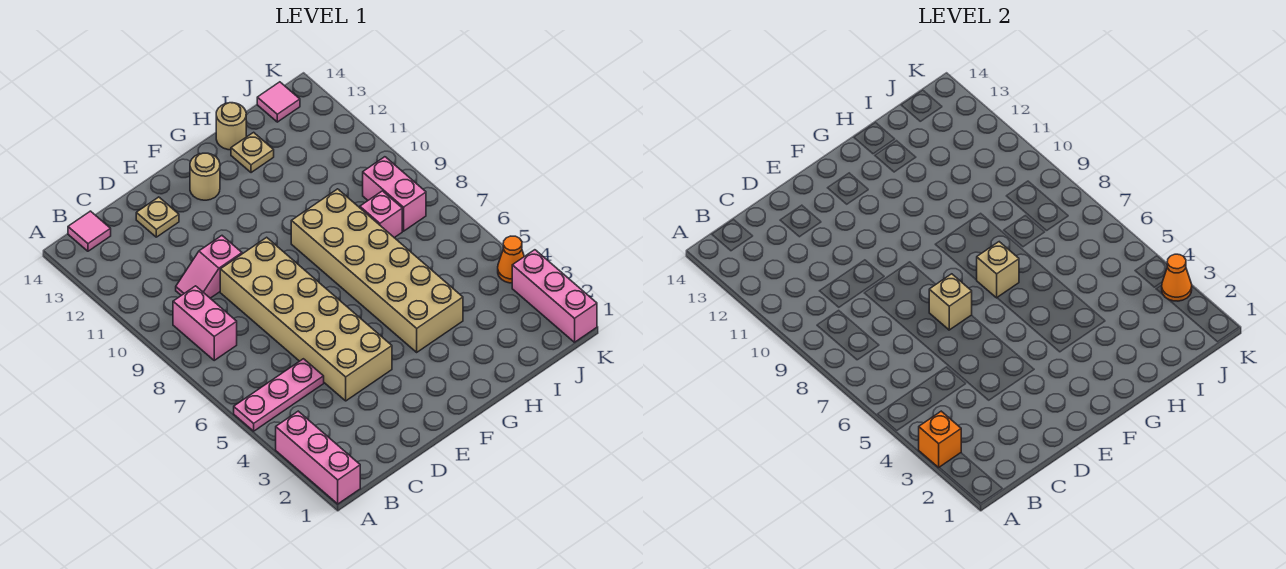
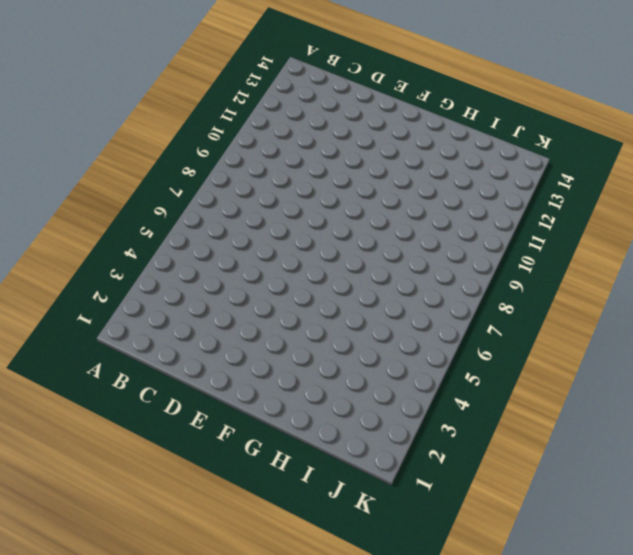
none -> pink brick A1:A3 level 1
none -> pink plate A5:C5 level 1
none -> pink brick B8:B9 level 1

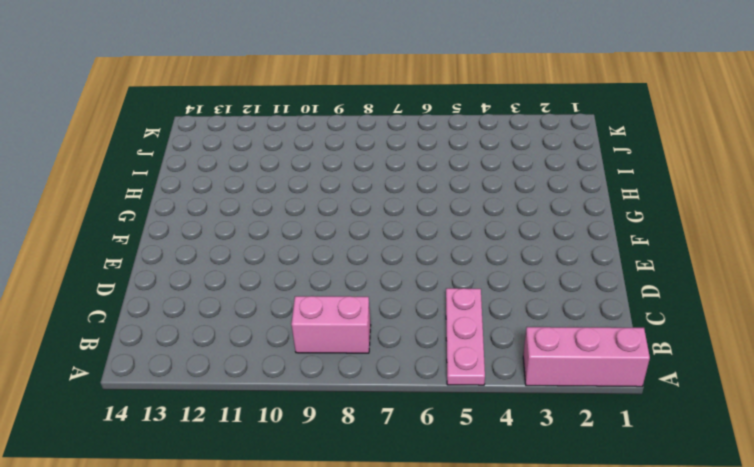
none -> pink tile B14 level 1
none -> pink slope C10:D10 level 1 top D
none -> tan brick D4:E9 level 1

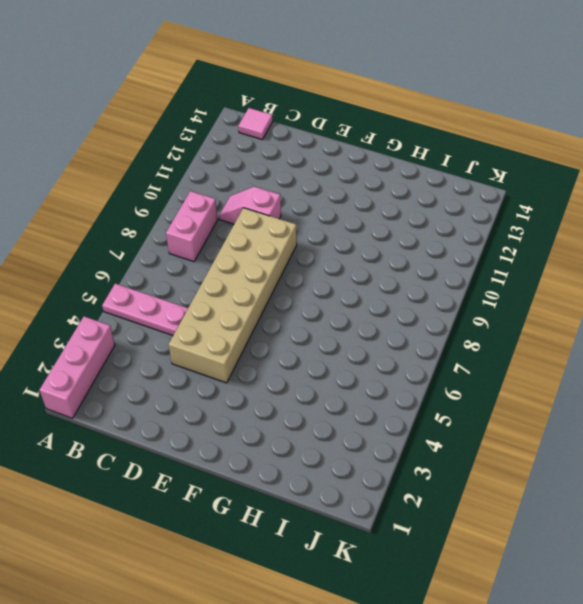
none -> tan plate D13 level 1
none -> tan round brick F13 level 1
none -> tan brick G4:H9 level 1

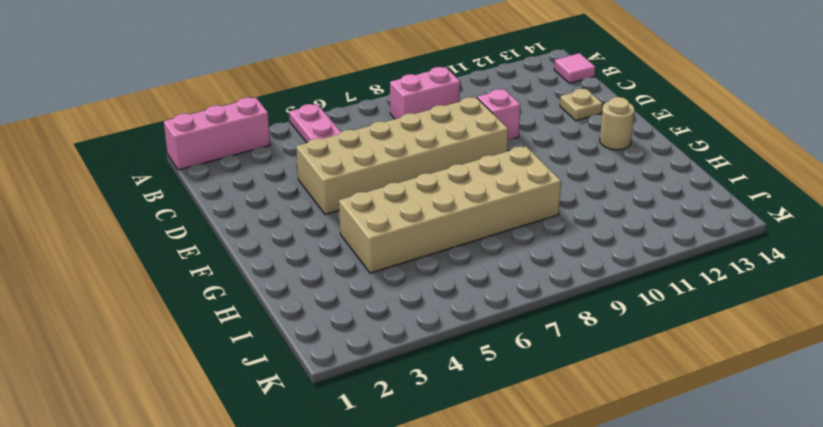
none -> tan plate H13 level 1
none -> tan round brick H14 level 1
none -> pink brick I8 level 1

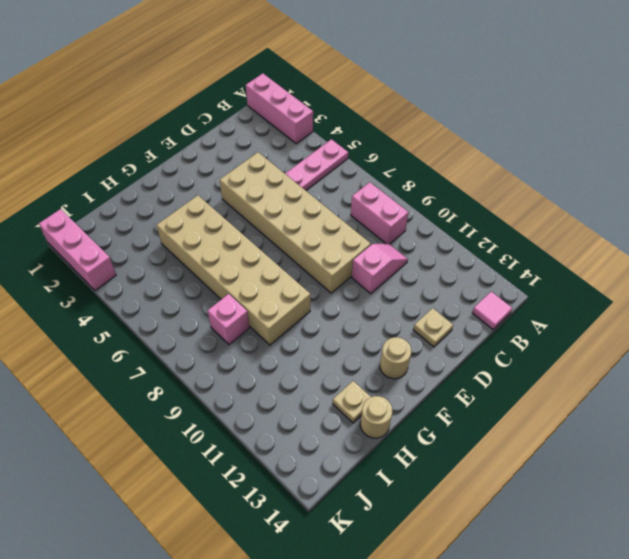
none -> pink brick J8:J9 level 1
none -> pink tile J14 level 1
none -> orange cone K4 level 1

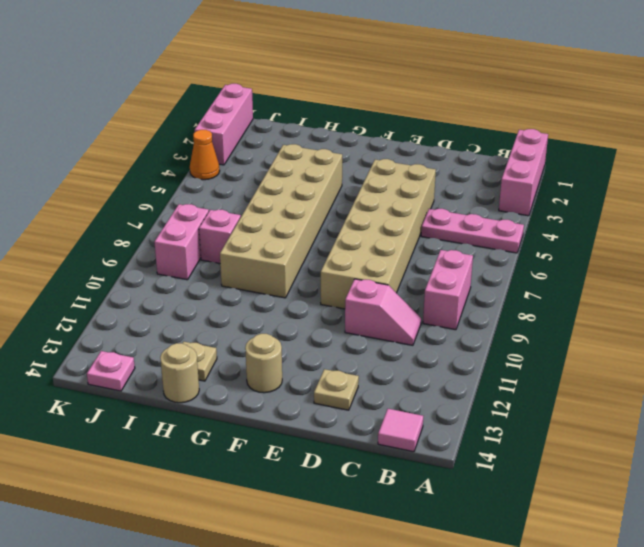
pink plate J14 level 1 -> pink tile J14 level 1
none -> orange brick A3 level 2
none -> tan brick E7 level 2
none -> tan brick G7 level 2

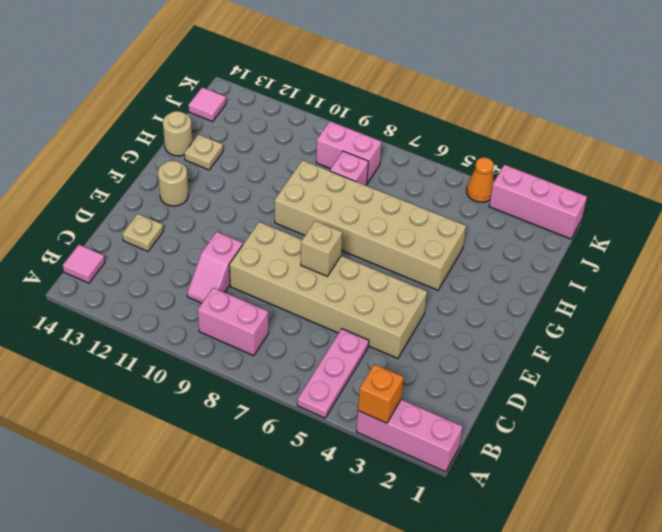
none -> tan brick G7 level 2
none -> orange cone K3 level 2

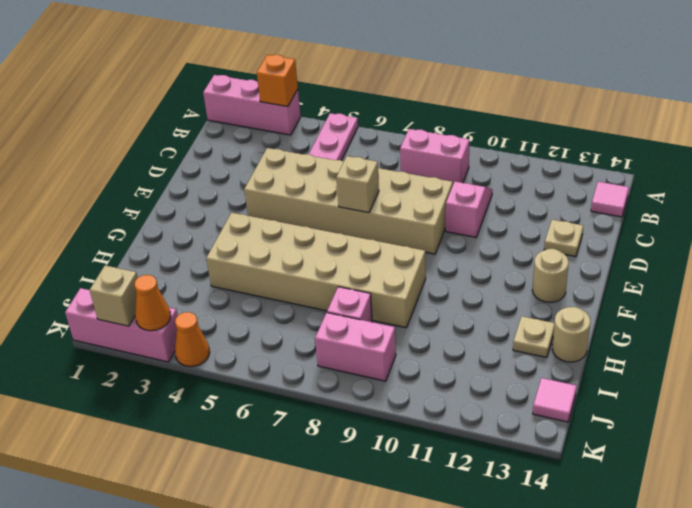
tan brick K2 level 2 -> tan brick G7 level 2

